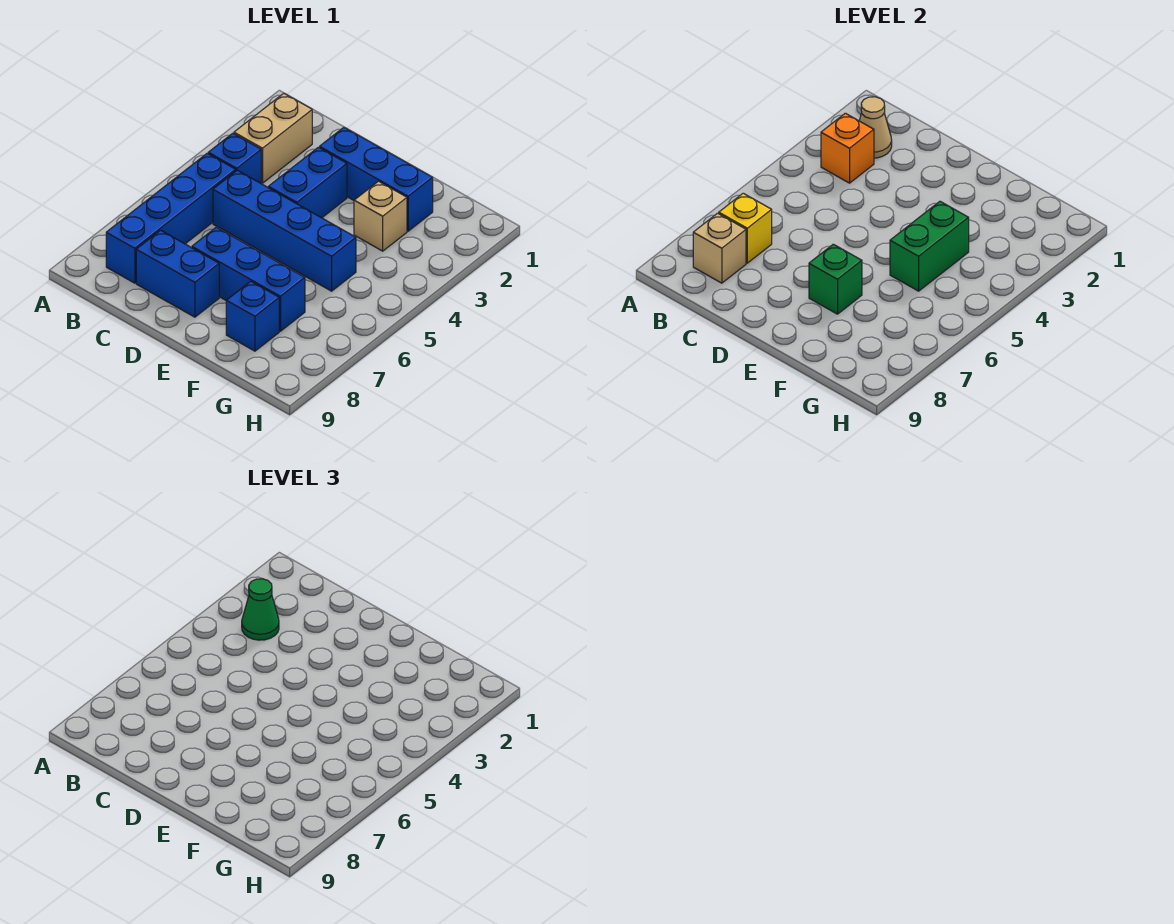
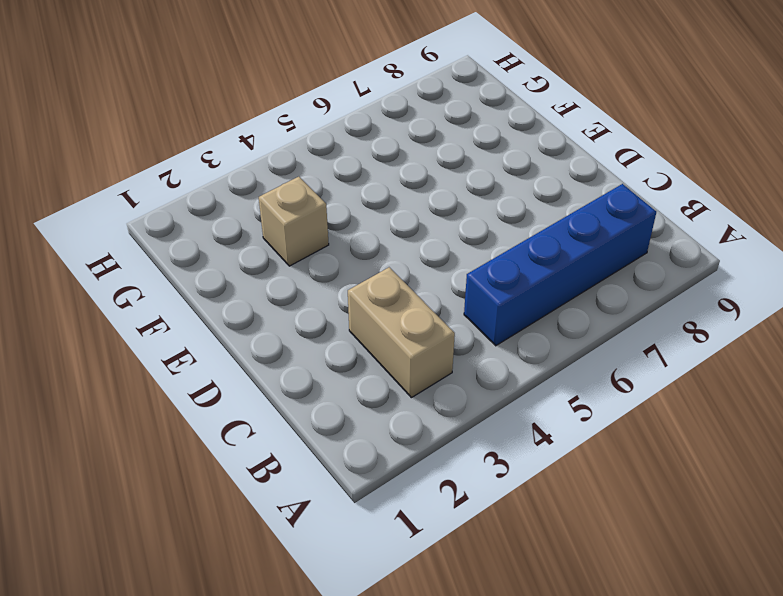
tan brick B3:C3 level 1 -> tan brick B2:B3 level 1
none -> blue brick B4 level 1
none -> blue brick C5:F5 level 1
none -> blue brick C8:D8 level 1

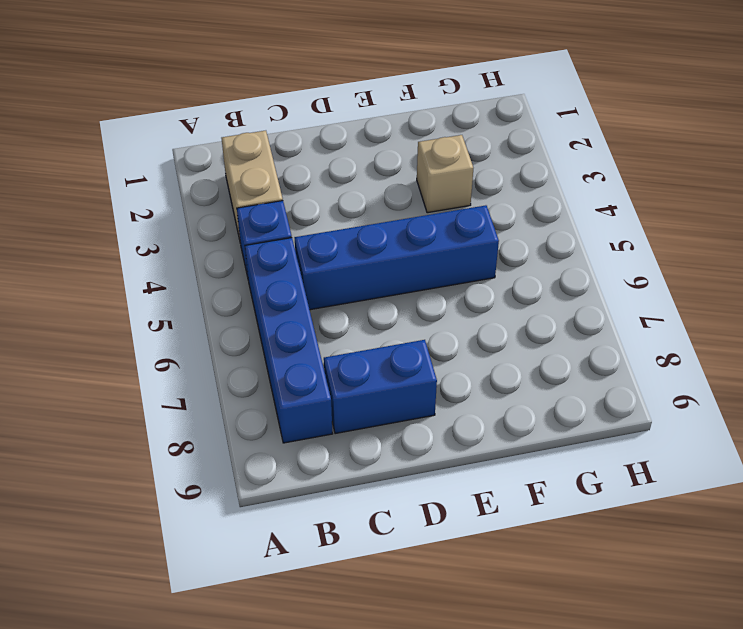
none -> blue brick D2:F2 level 1
none -> blue brick D3:D4 level 1
none -> blue brick D7:F7 level 1

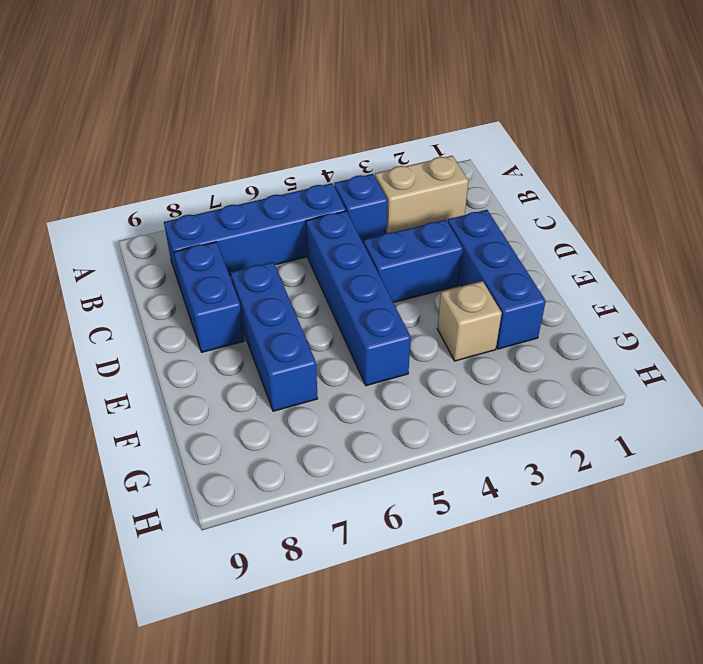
none -> blue brick F8 level 1
none -> tan cone B2 level 2
none -> orange brick B3 level 2

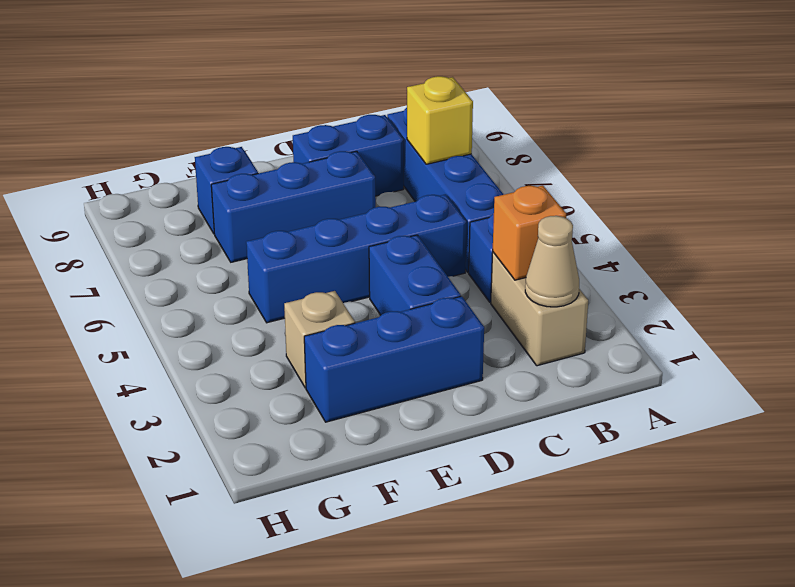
none -> tan brick B8 level 2
none -> green brick E7 level 2
none -> green brick F4:F5 level 2

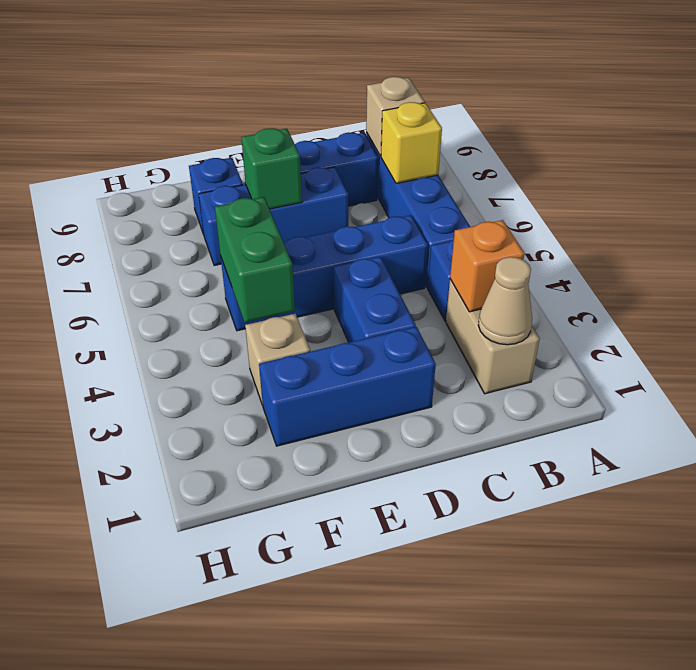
none -> green cone B3 level 3

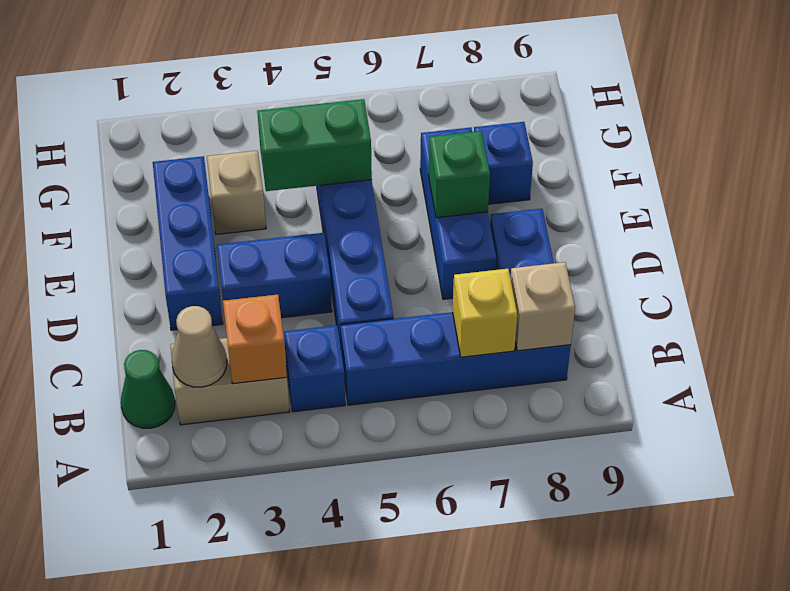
green cone B1 level 1 -> green cone B3 level 3

